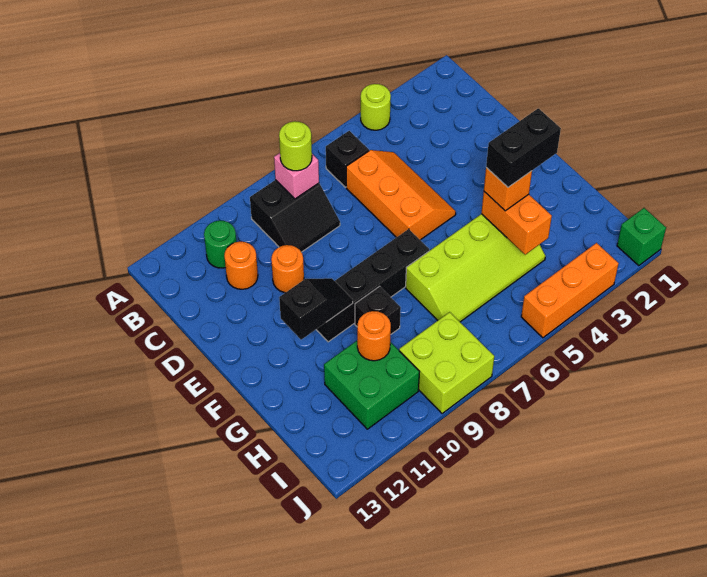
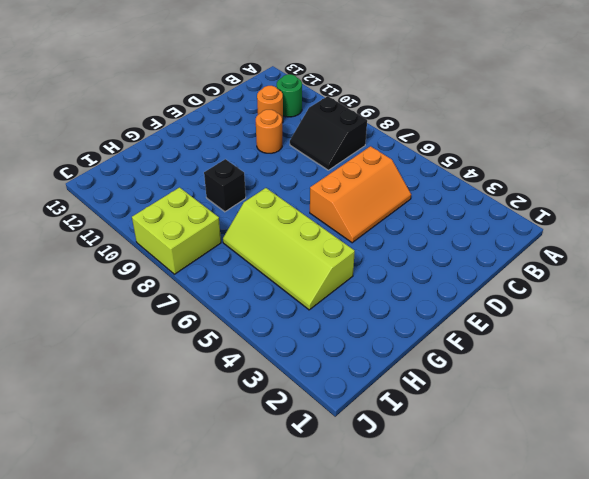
none -> lime round brick A4 level 1
none -> black brick B6 level 1
none -> black brick F7:F10 level 1

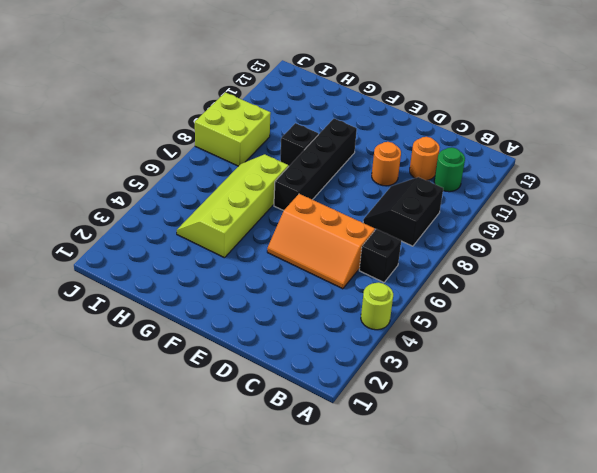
none -> green brick H10:I11 level 1
none -> green brick J1 level 1
none -> orange brick J3:J5 level 1

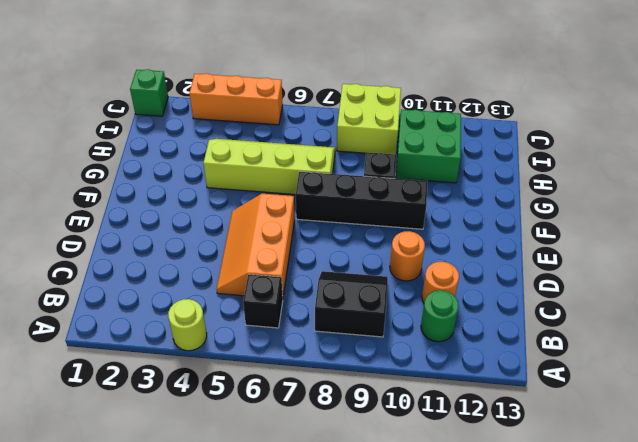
none -> pink brick B8 level 2
none -> black slope F10:F11 level 2 top 11
none -> orange brick G4:H4 level 2

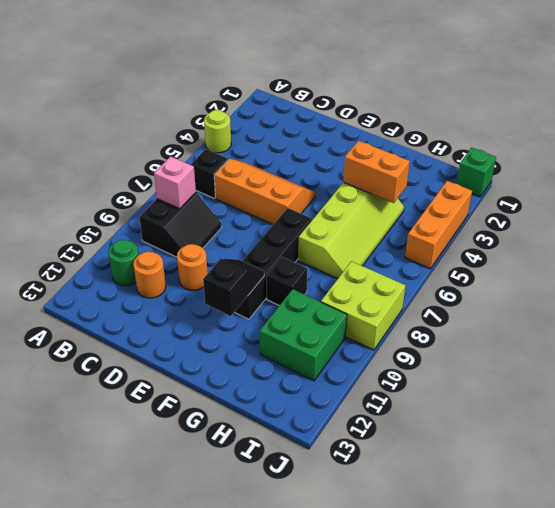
none -> orange round brick H10 level 2
none -> lime round brick B8 level 3
none -> orange brick G4 level 3

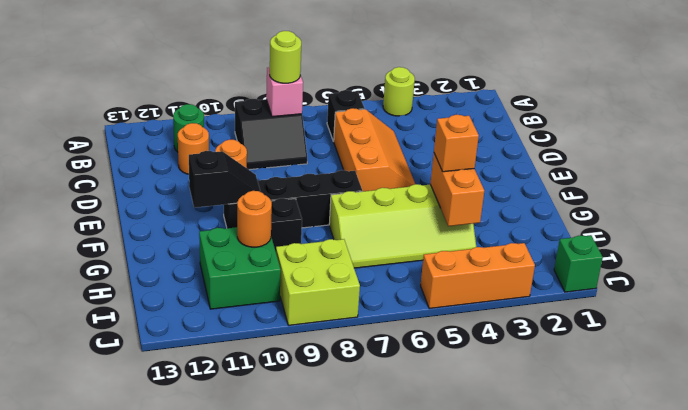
none -> black brick G3:G4 level 4

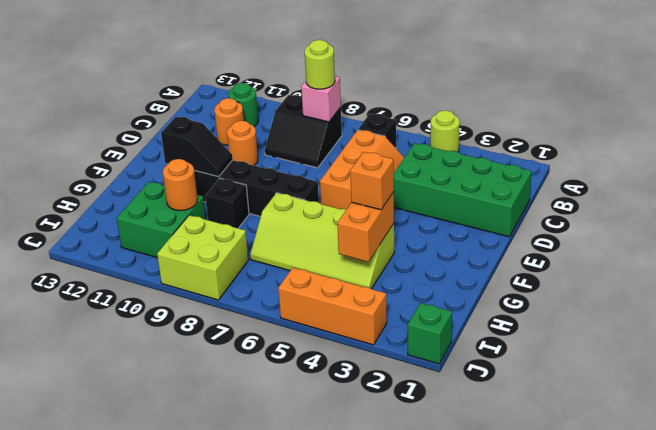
green brick C1:D4 level 1 -> none
none -> black brick G3:G4 level 4

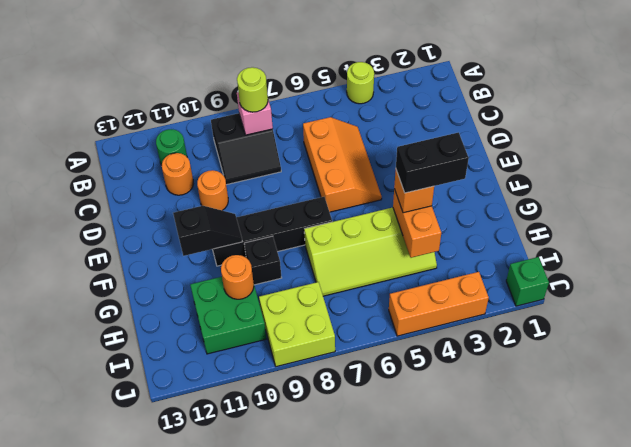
none -> black brick B6 level 1

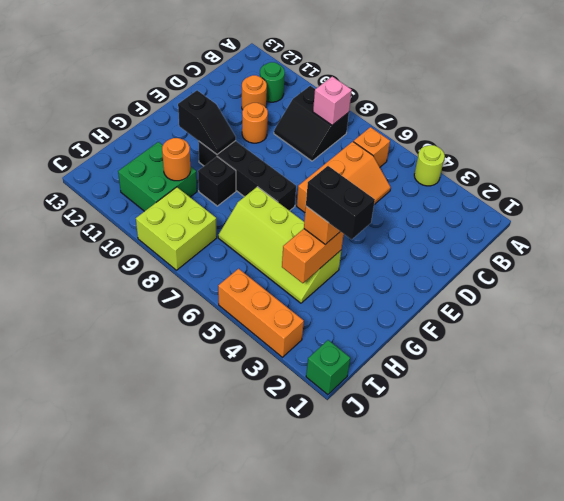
orange brick B6 level 1 -> black brick B6 level 1
none -> lime round brick B8 level 3

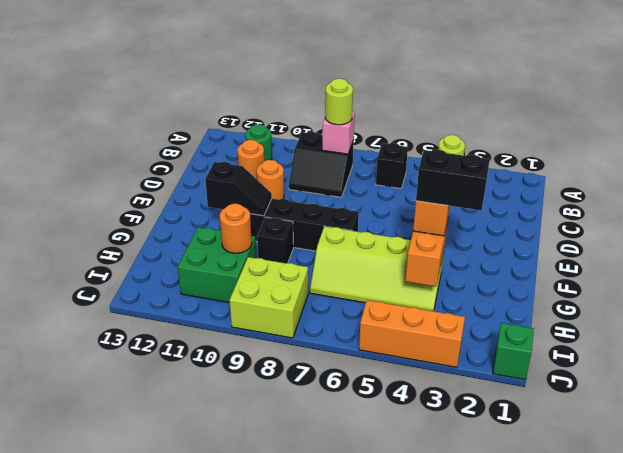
none -> orange slope C5:E6 level 1 top 6

